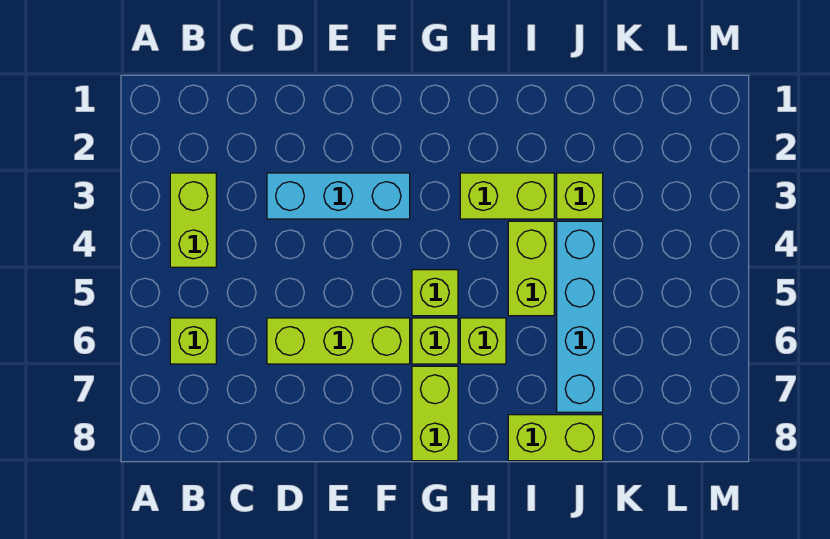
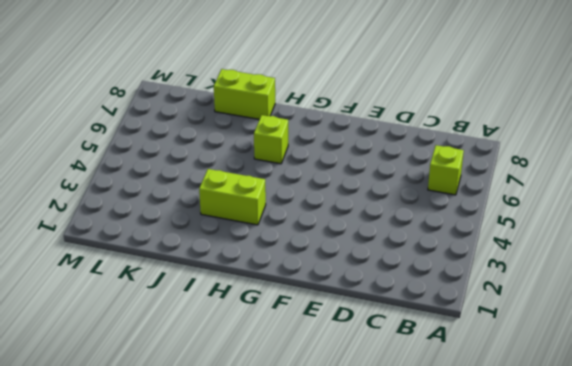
none -> lime brick B3:B4 level 1
none -> cyan brick D3:F3 level 1
none -> lime brick D6:F6 level 1

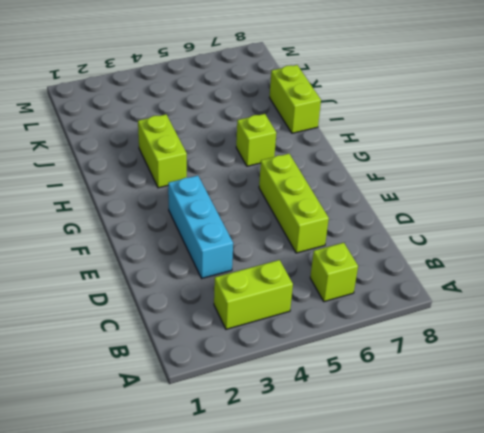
none -> lime brick G5 level 1
none -> lime brick G6 level 1
none -> lime brick G7:G8 level 1

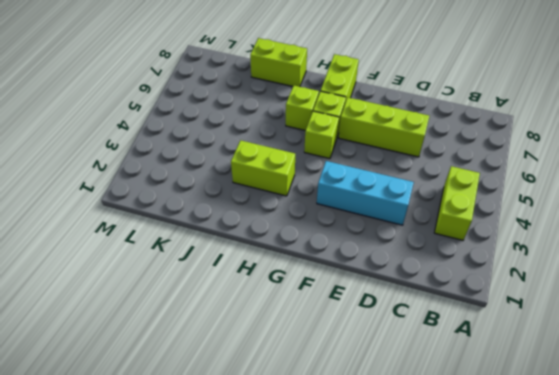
none -> lime brick B6 level 1
none -> lime brick I4:I5 level 1
none -> lime brick J3 level 1

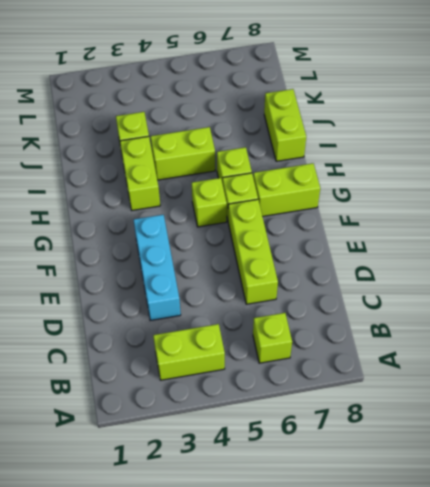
none -> cyan brick J4:J7 level 1

